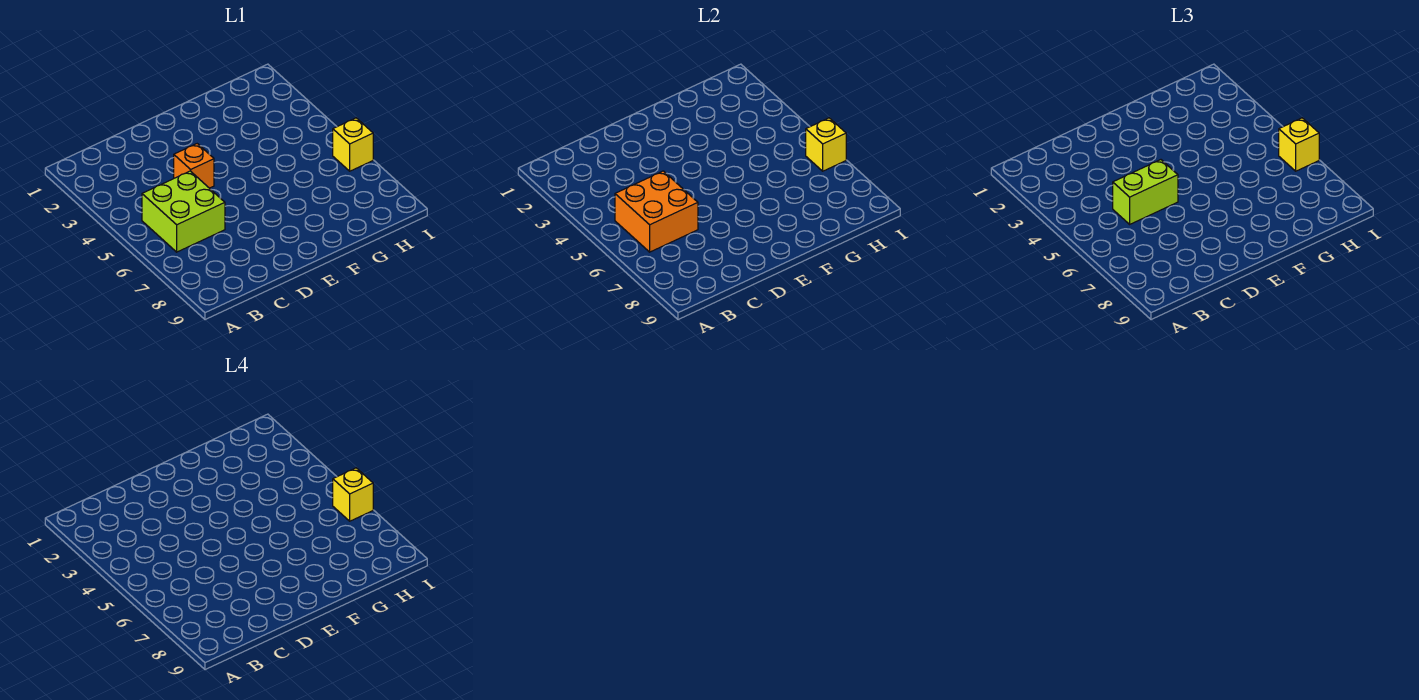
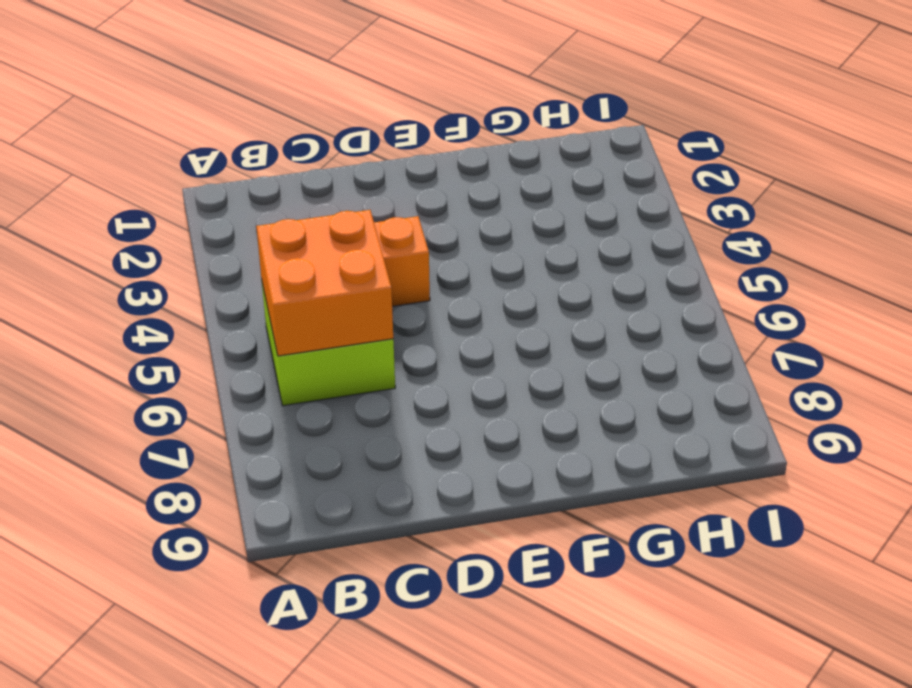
none -> yellow brick I6 level 1
none -> yellow brick I6 level 2

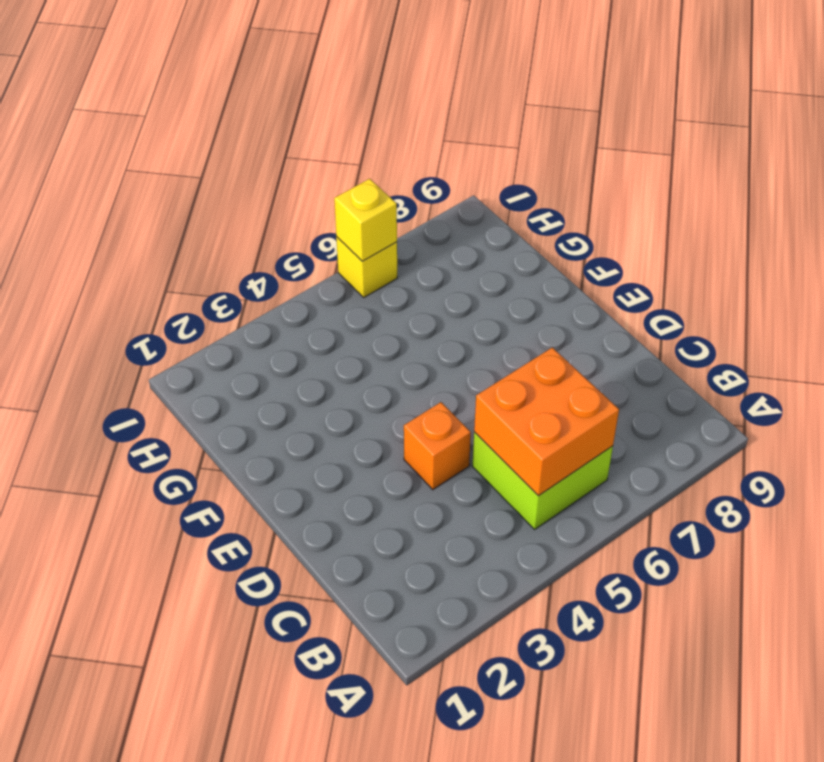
none -> lime brick C5:D5 level 3
none -> yellow brick I6 level 3

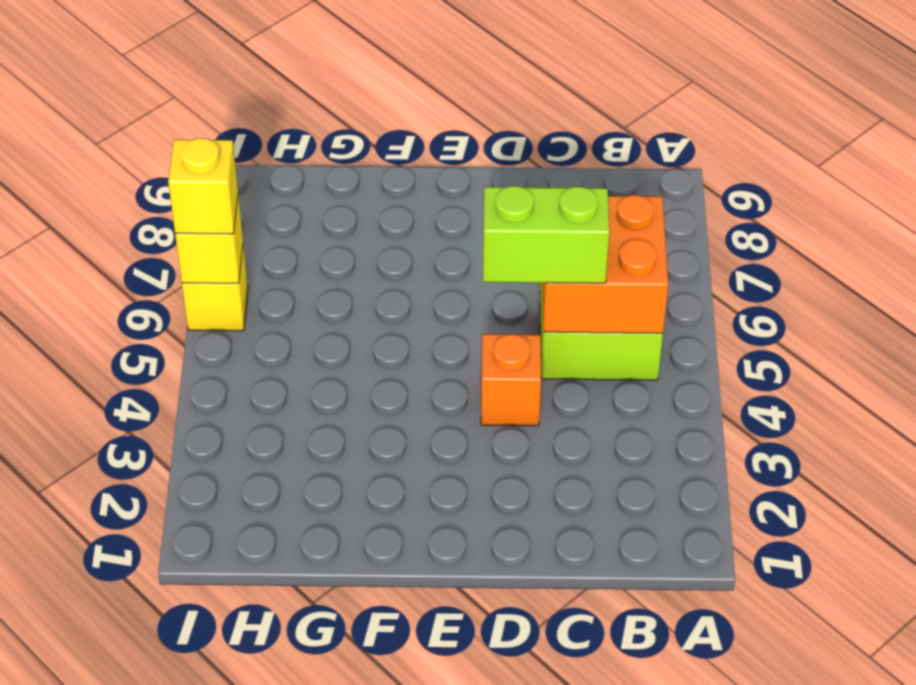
none -> yellow brick I6 level 4

